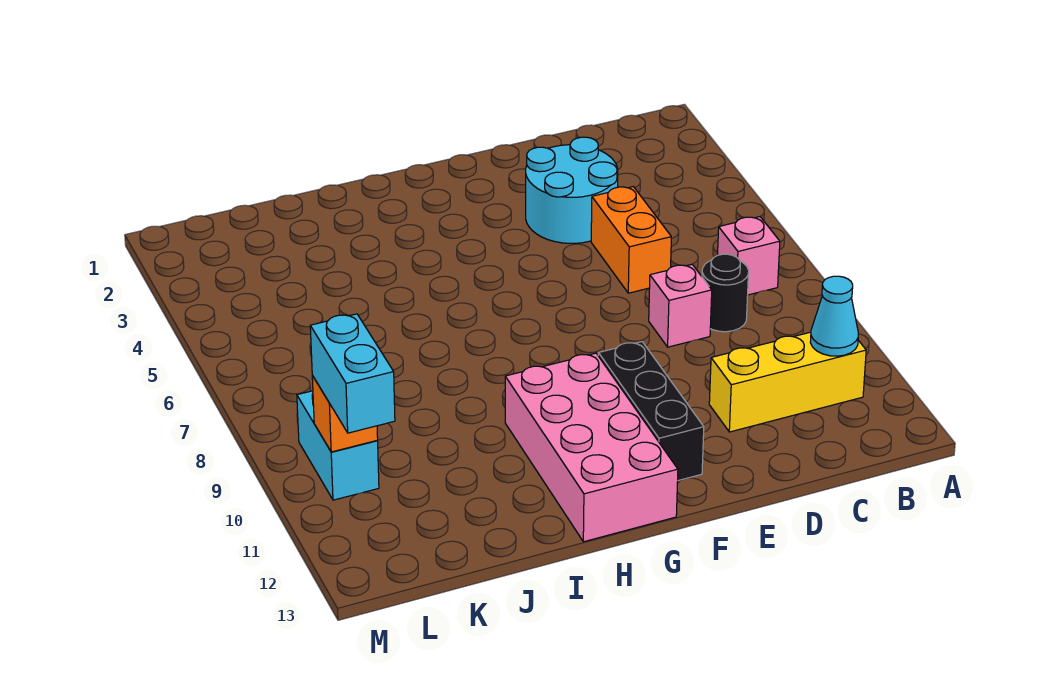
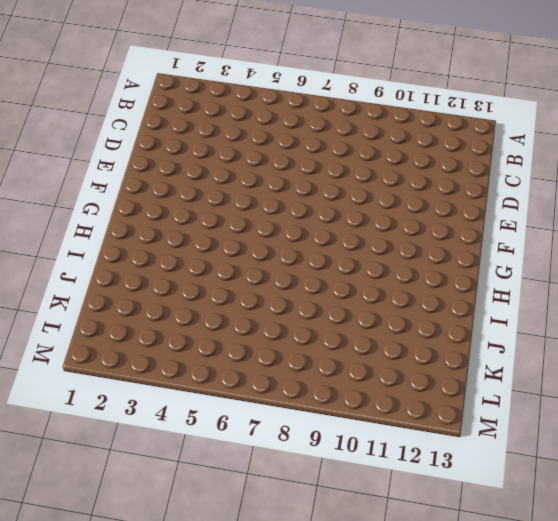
none -> pink brick B7 level 1
none -> yellow brick B11:D11 level 1
none -> black round brick C8 level 1

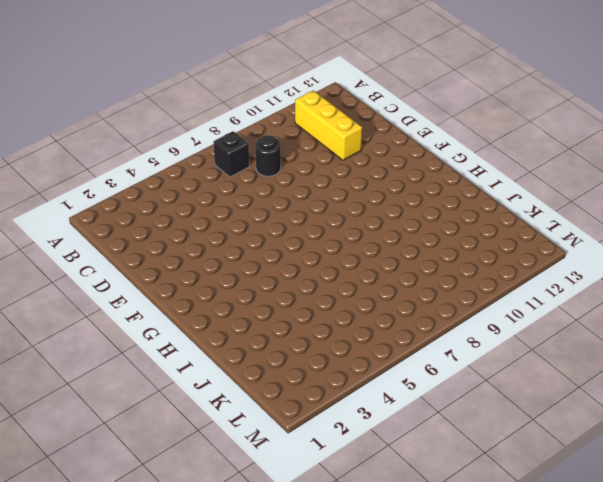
black brick B7 level 1 -> pink brick B7 level 1
none -> cyan round brick D3:E4 level 1
none -> orange brick D5:D6 level 1
none -> pink brick D8 level 1

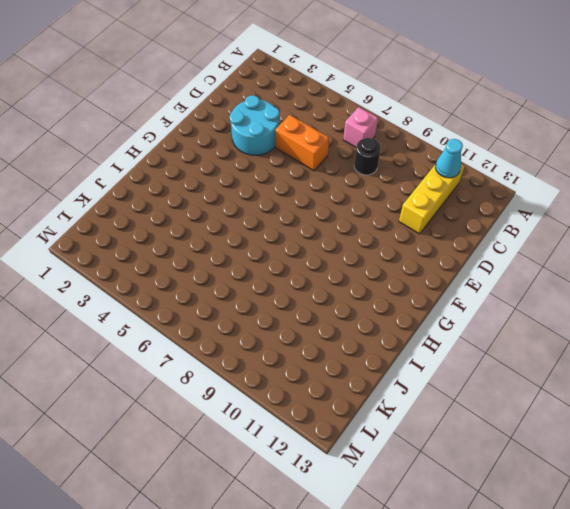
none -> pink brick D8 level 1
none -> black brick F10:F12 level 1
none -> pink brick G10:H13 level 1

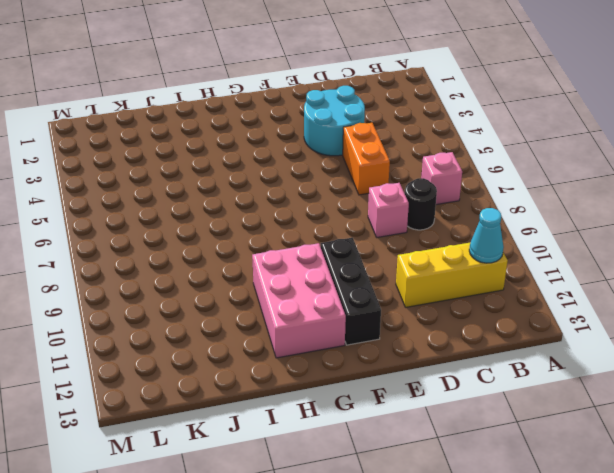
pink brick G10:H12 level 1 -> pink brick G10:H13 level 1
none -> cyan brick L9:L10 level 1
none -> orange brick L10 level 2
none -> cyan brick L10:L11 level 3

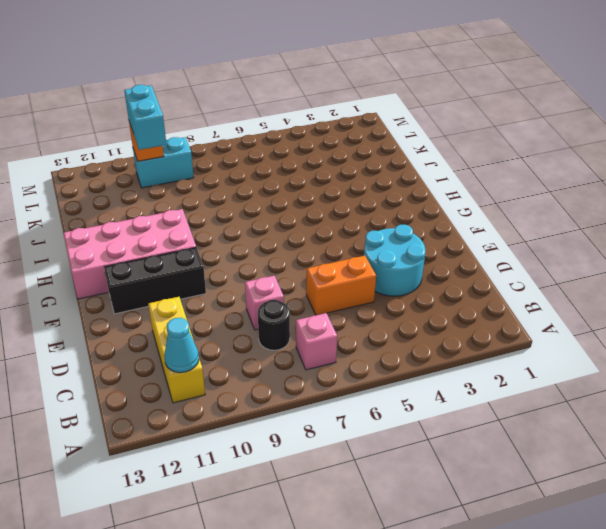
cyan brick K10:L10 level 3 -> cyan brick L10:L11 level 3

